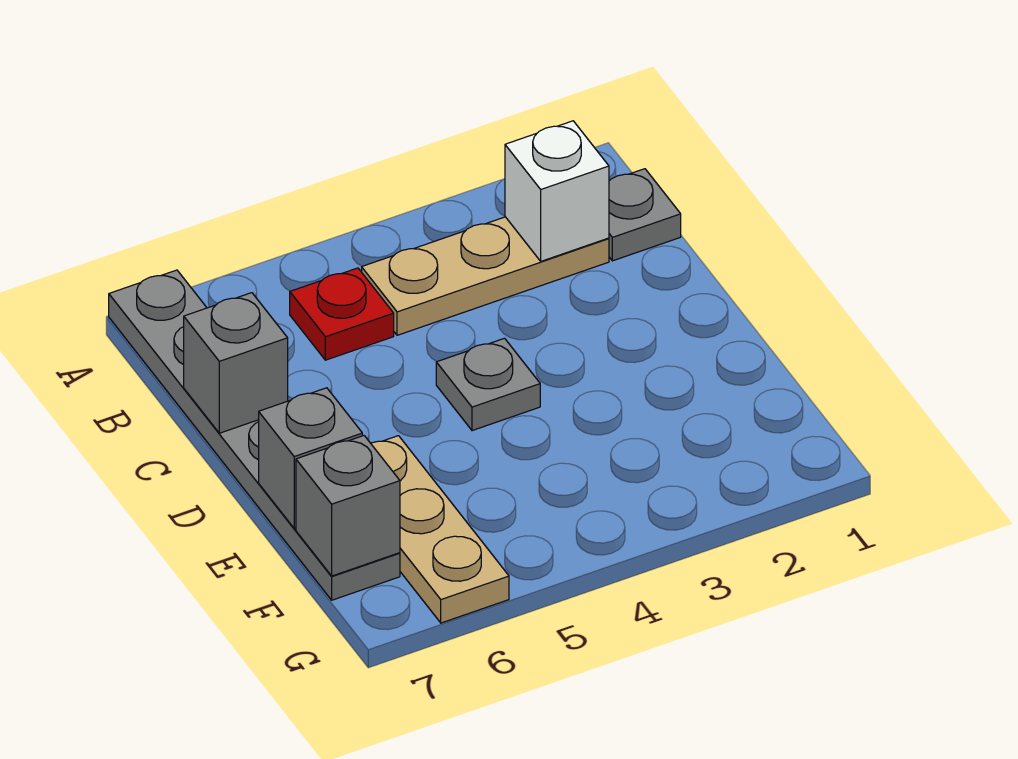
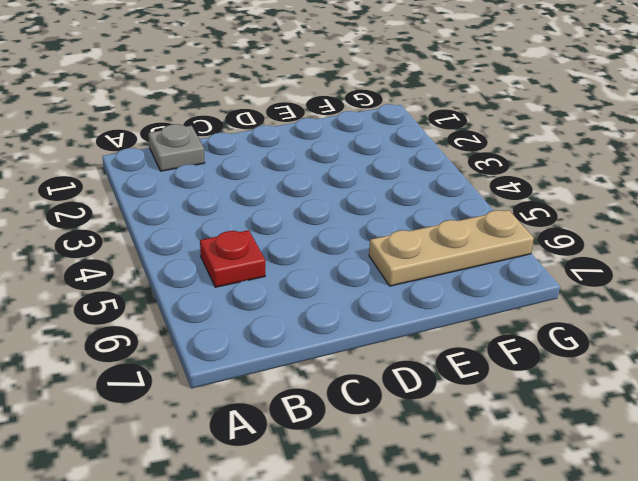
none -> grey plate A7:F7 level 1
none -> tan plate B2:B4 level 1

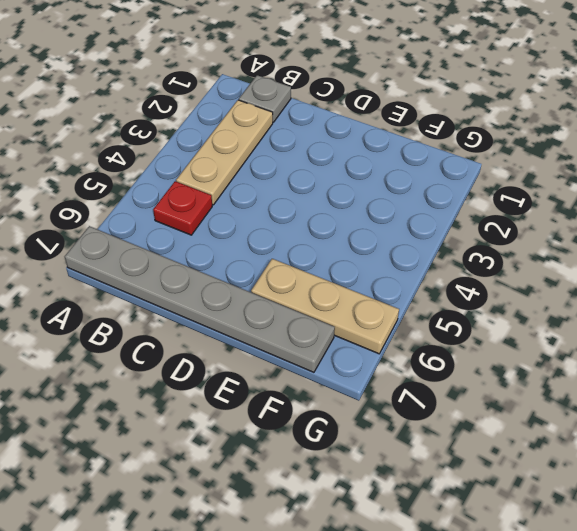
none -> grey plate D4 level 1
none -> white brick B2 level 2

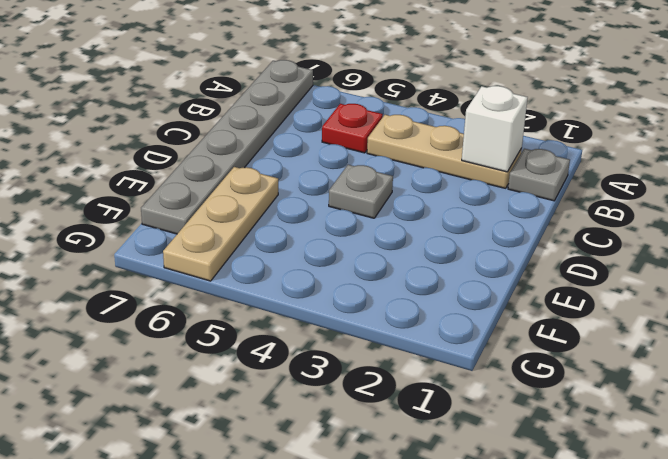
none -> grey brick C7 level 2
none -> grey brick E7 level 2

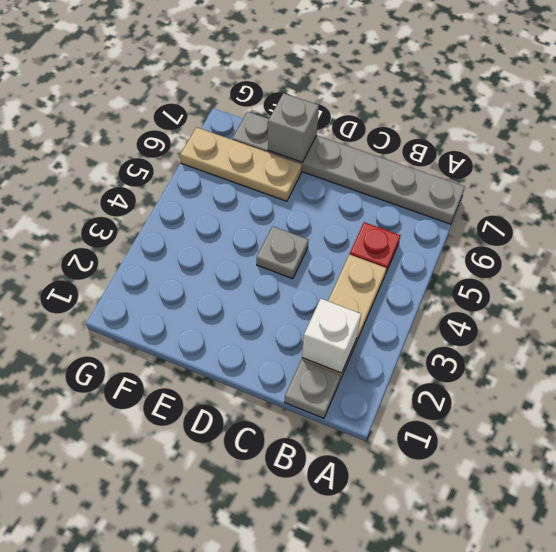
none -> grey brick C7 level 2
none -> grey brick F7 level 2

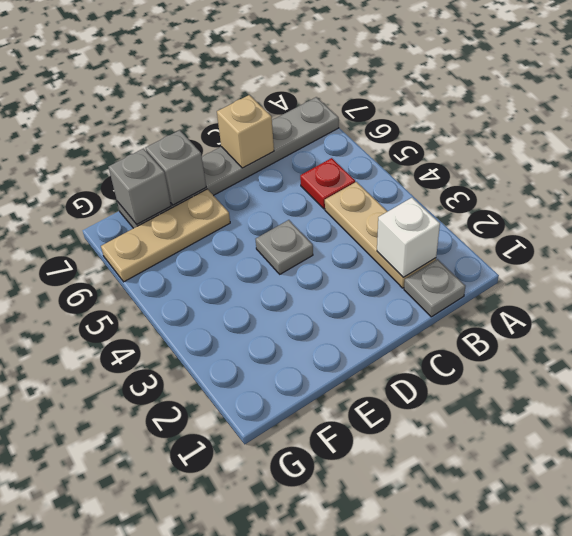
tan brick C7 level 2 -> grey brick C7 level 2

